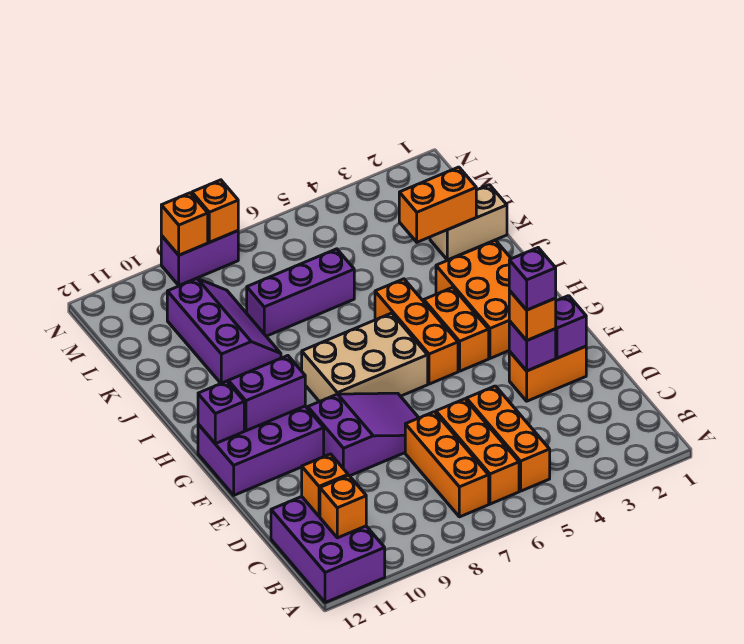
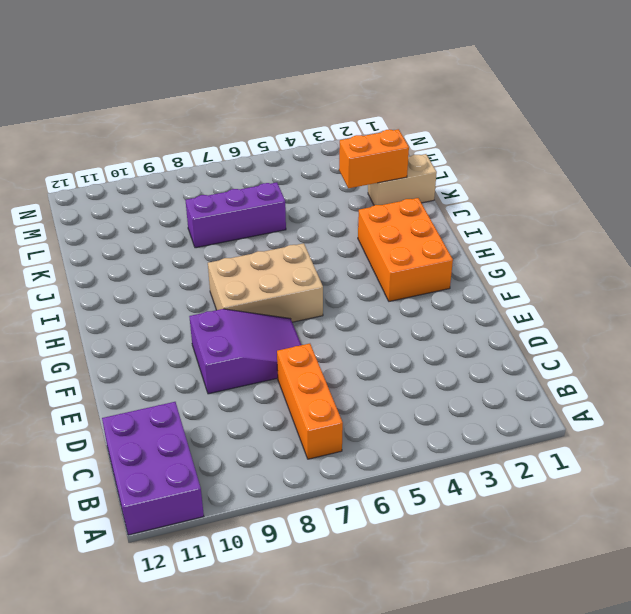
none -> orange brick B5:D5 level 1
none -> orange brick B6:D6 level 1
none -> orange brick E2:E3 level 1

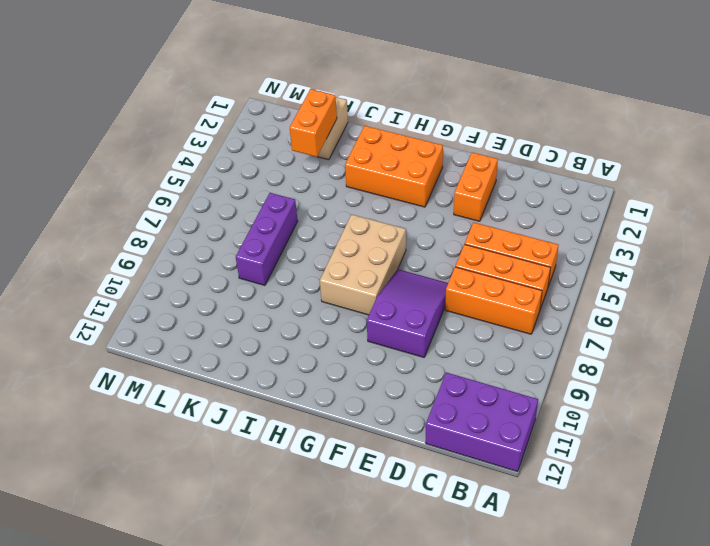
none -> purple brick F10:G12 level 1
none -> orange brick G4:H4 level 1
none -> orange brick G5:I5 level 1

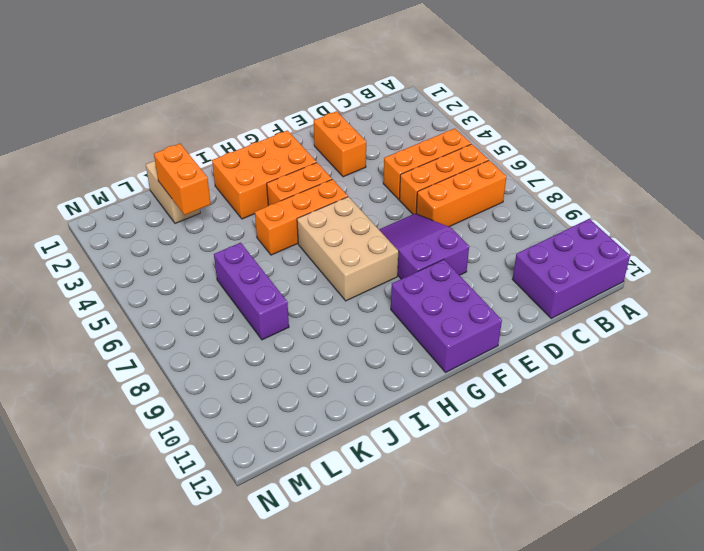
none -> purple slope J9:L10 level 1 top 10
none -> purple brick N8:N9 level 1
none -> orange brick B11 level 2

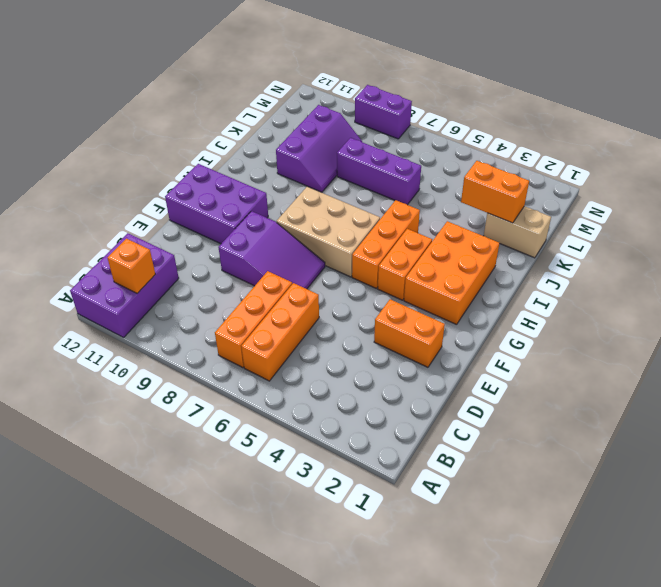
none -> orange brick B5:D5 level 1
none -> orange brick C11 level 2
none -> purple brick E2 level 2

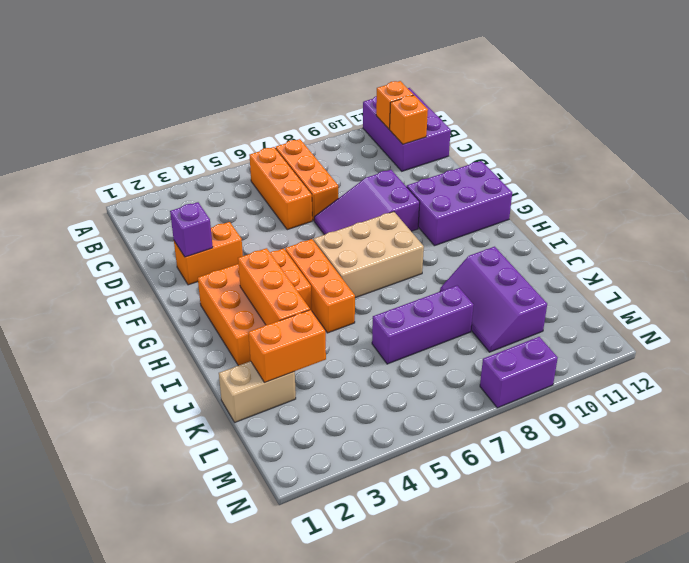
orange brick H3:J3 level 2 -> orange brick B5:D5 level 1
none -> purple brick E3 level 2
none -> purple brick G10:G11 level 2
none -> purple brick G12 level 2

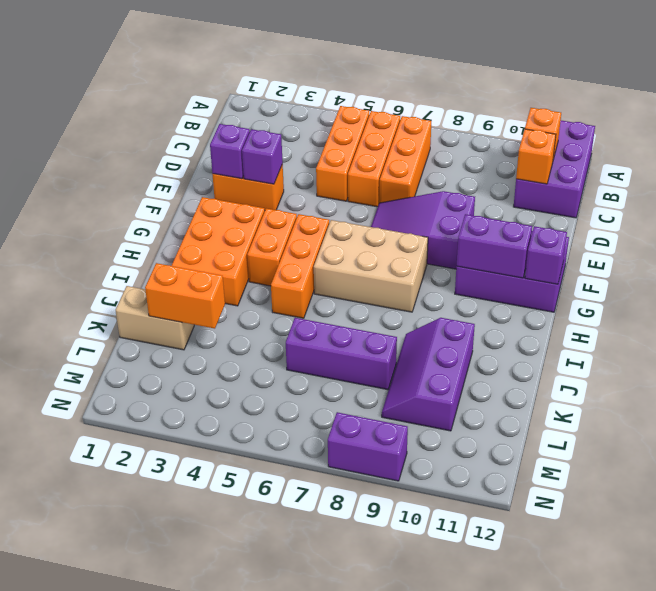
none -> orange brick N8 level 2
none -> orange brick N9 level 2
none -> orange brick E3 level 3

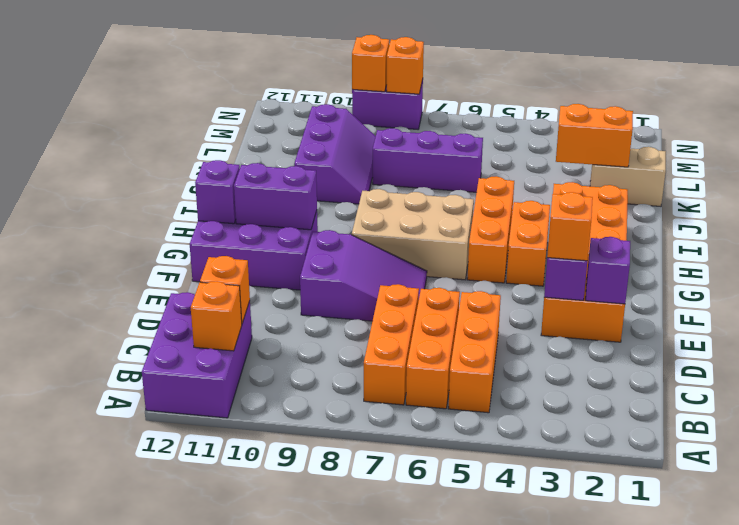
none -> purple brick E3 level 4

